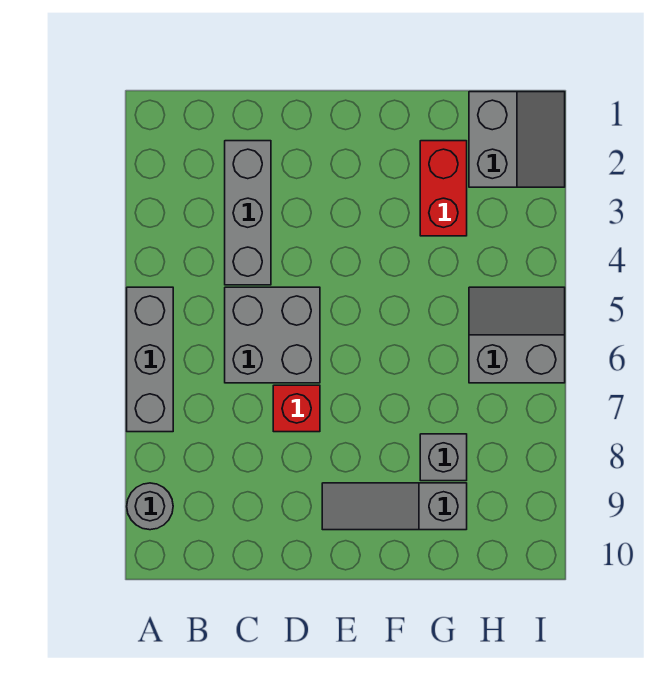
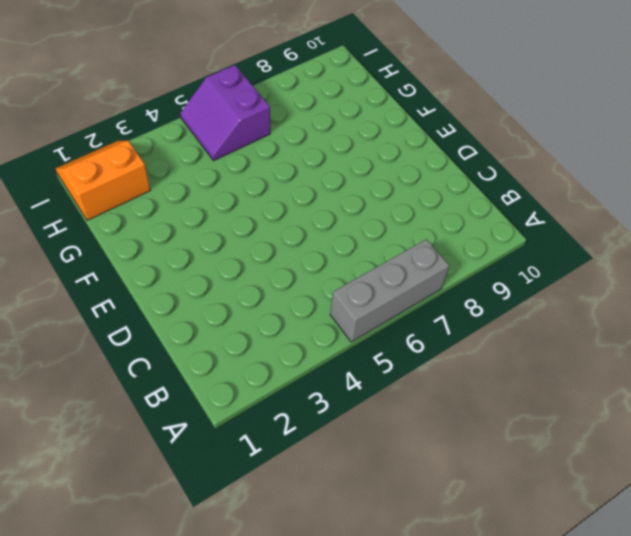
orange slope H1:I2 level 1 top H -> grey slope H1:I2 level 1 top H
purple slope H5:I6 level 1 top 6 -> grey slope H5:I6 level 1 top 6
none -> grey round brick A9 level 1
none -> grey brick C2:C4 level 1

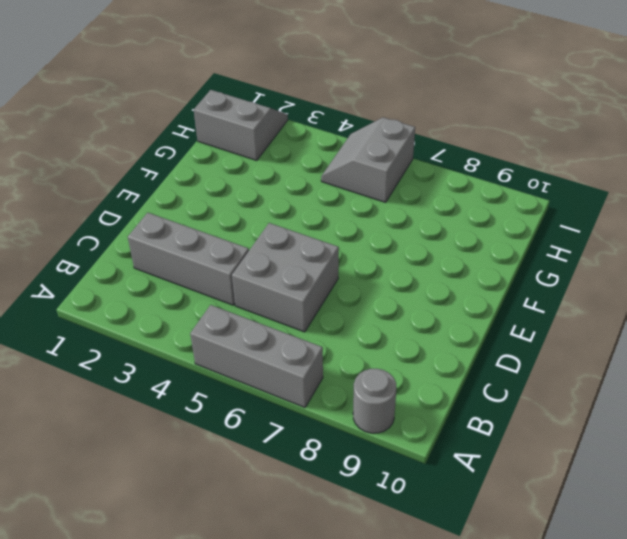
none -> red brick D7 level 1
none -> grey slope E9:G9 level 1 top G

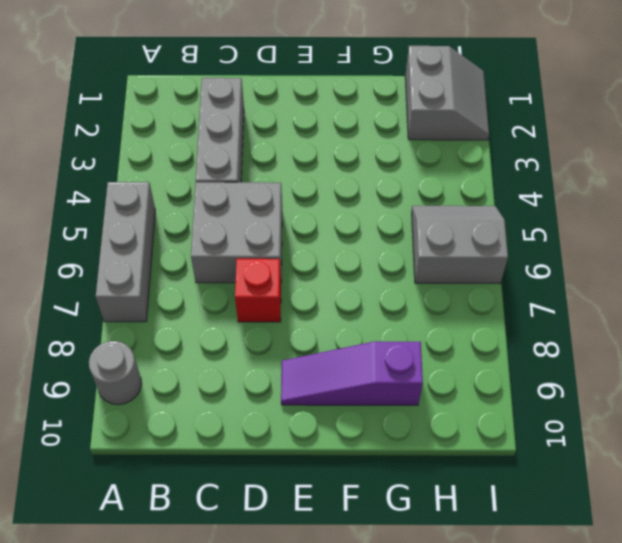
purple slope E9:G9 level 1 top G -> grey slope E9:G9 level 1 top G
none -> red brick G2:G3 level 1
none -> grey brick G8 level 1

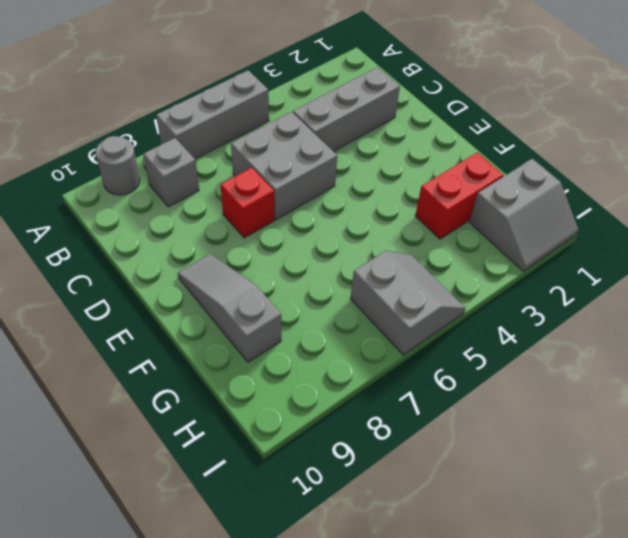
grey brick B8 level 1 -> grey brick G8 level 1

